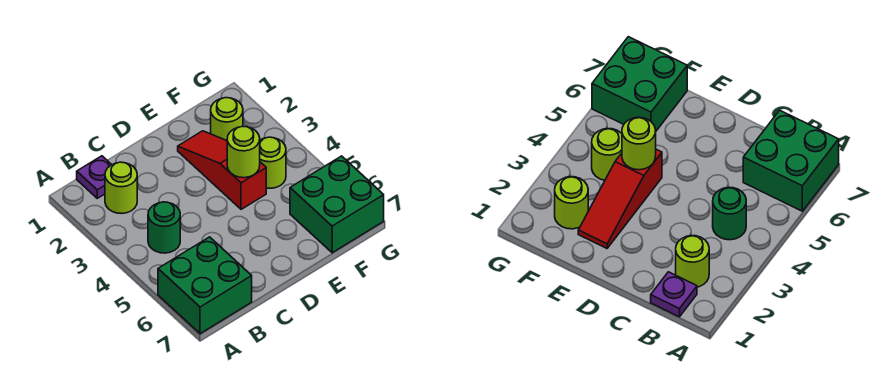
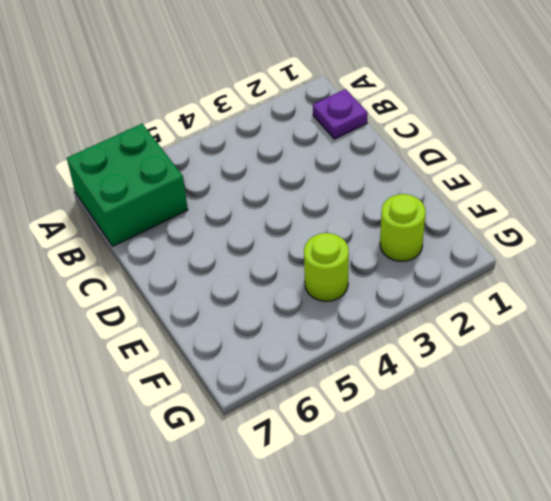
none -> lime round brick B2 level 1
none -> green round brick B4 level 1

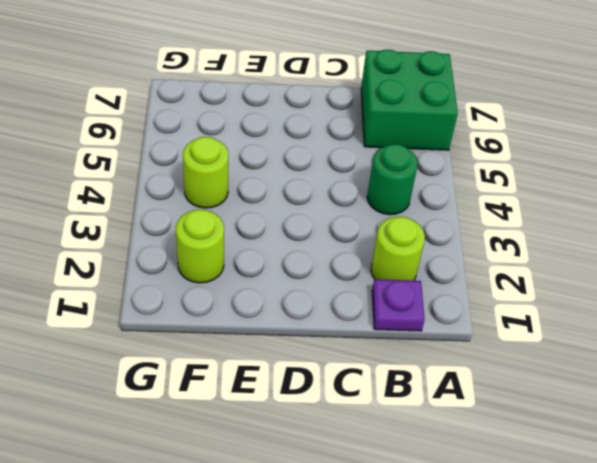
none -> red slope E2:E4 level 1 top 4
none -> green brick F6:G7 level 1

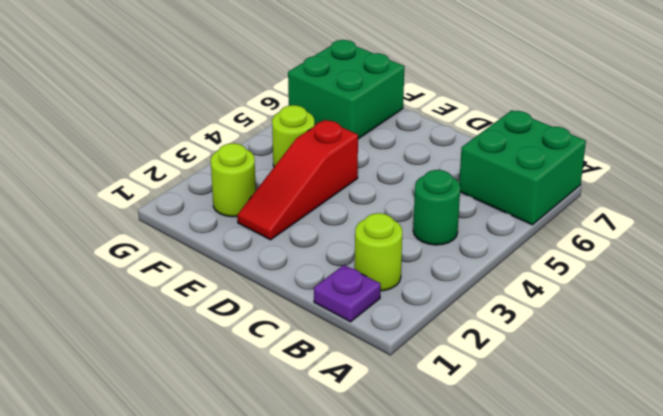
none -> lime round brick E4 level 2

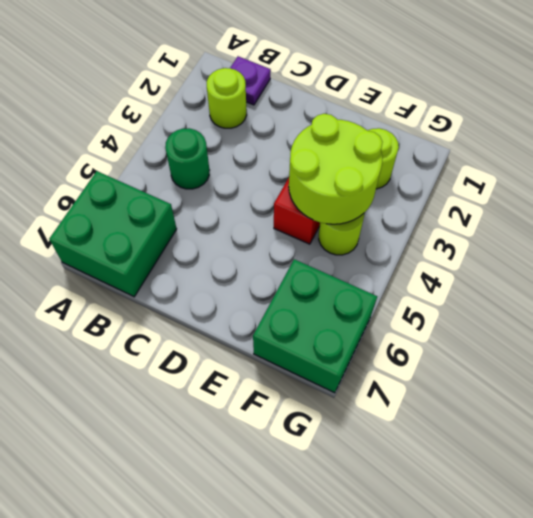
lime round brick E3:F4 level 2 -> lime round brick E4 level 2

